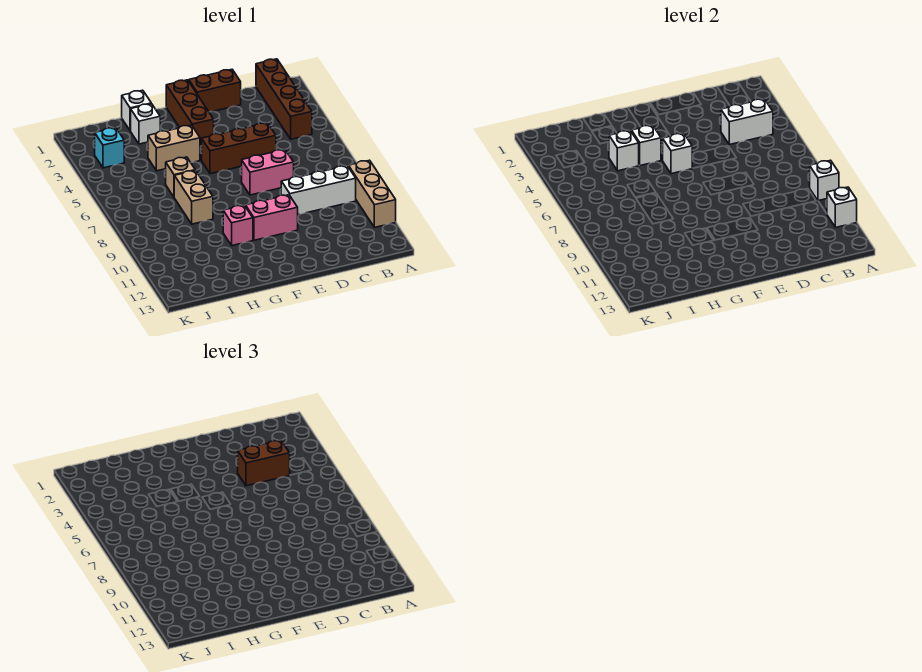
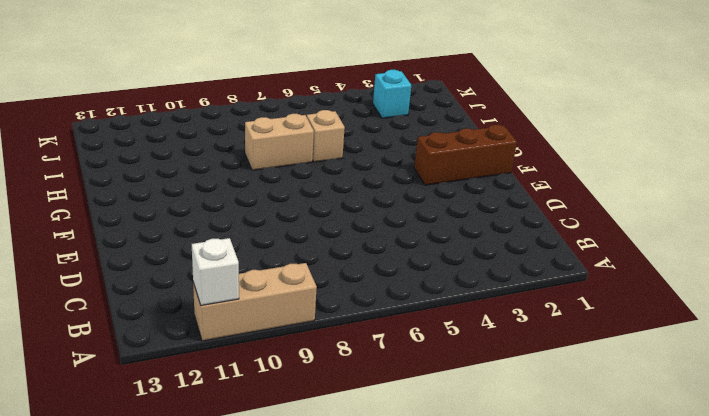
none -> brown brick B1:B4 level 1
none -> white brick B9:D9 level 1
none -> brown brick D1:E1 level 1

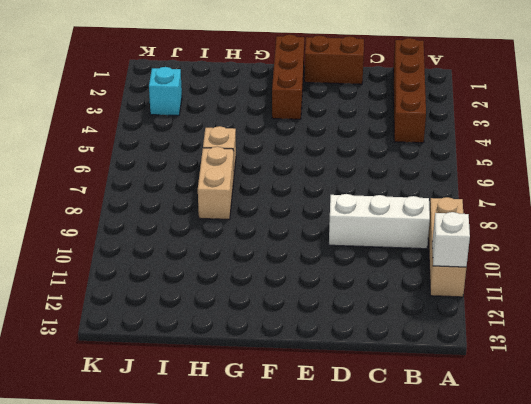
none -> brown brick D5:F5 level 1
none -> pink brick D7:E7 level 1
none -> pink brick E10:F10 level 1

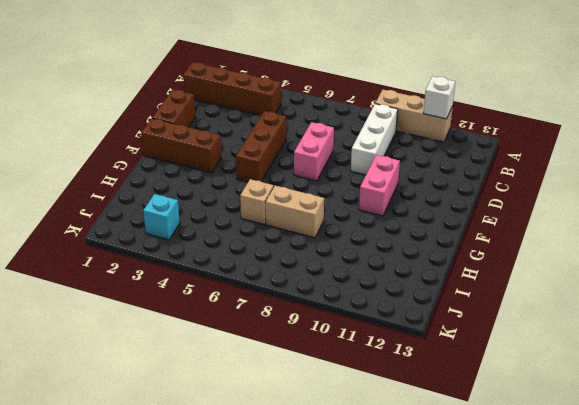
none -> tan brick G4:H4 level 1
none -> pink brick G10 level 1
none -> white brick H1 level 1

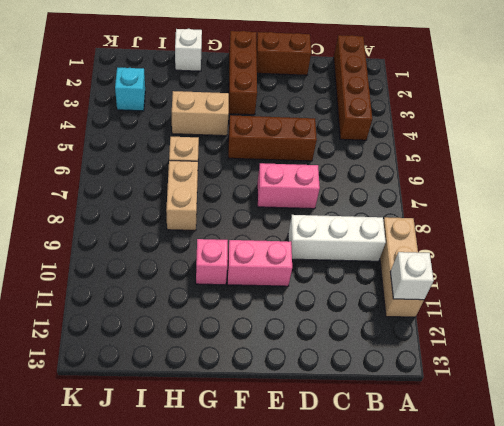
none -> white brick H2 level 1
none -> white brick A9 level 2
none -> white brick B4:C4 level 2

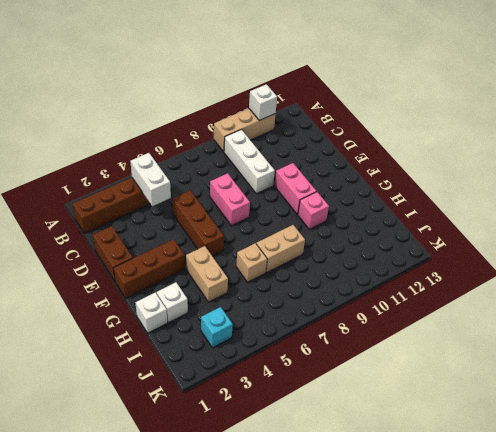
none -> white brick A9 level 2
none -> white brick F5 level 2
none -> white brick G4 level 2

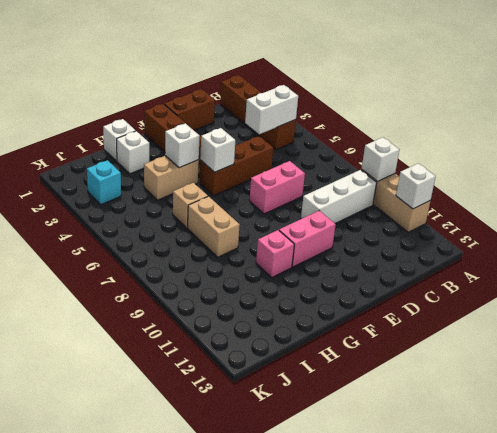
none -> white brick H4 level 2
none -> brown brick C4:D4 level 3

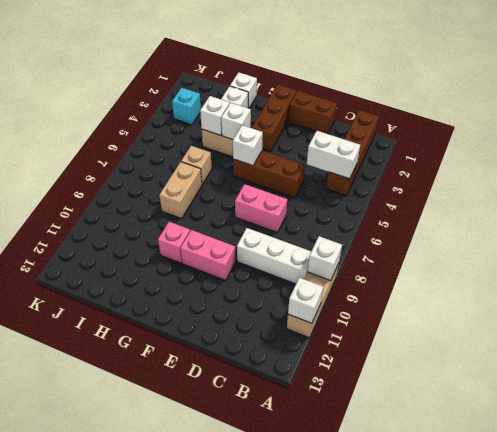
none -> brown brick C4:D4 level 3

